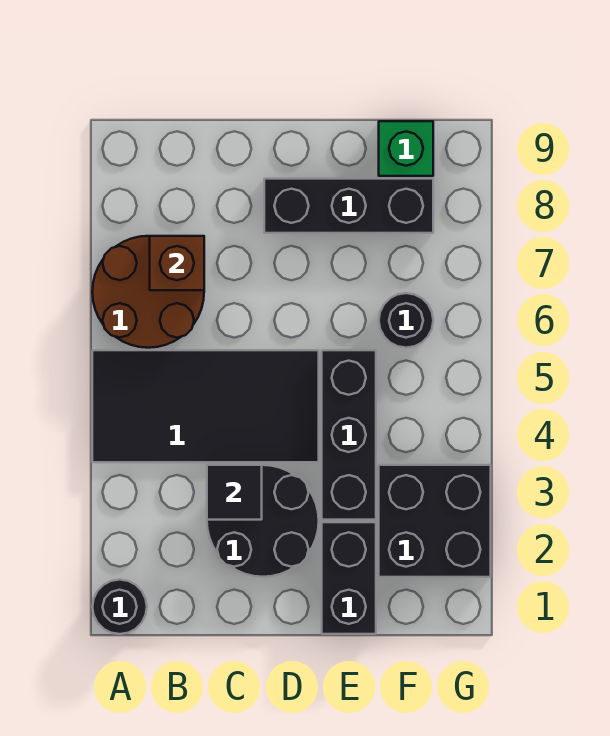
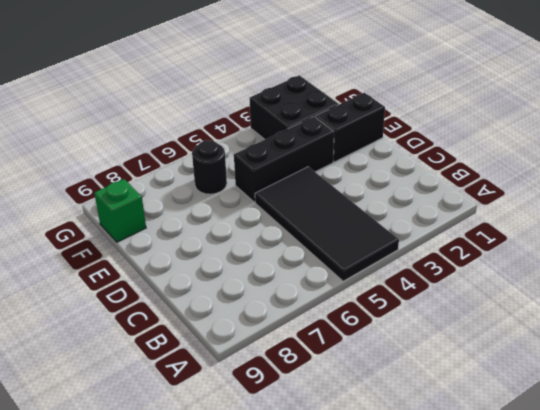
none -> black round brick A1 level 1
none -> brown round brick A6:B7 level 1
none -> black round brick C2:D3 level 1

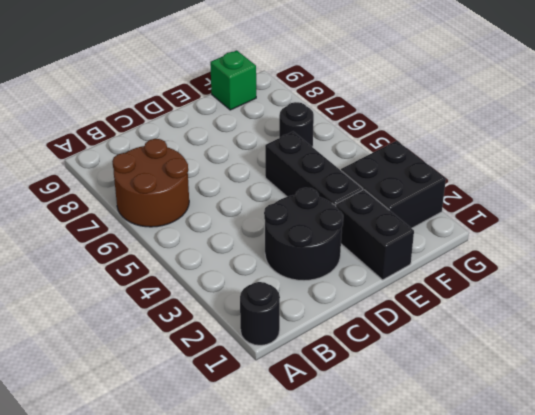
none -> black tile A4:D5 level 1
none -> black brick D8:F8 level 1
none -> brown brick B7 level 2

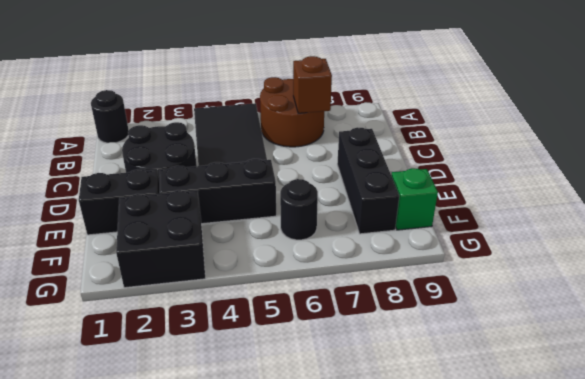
none -> black tile C3 level 2

